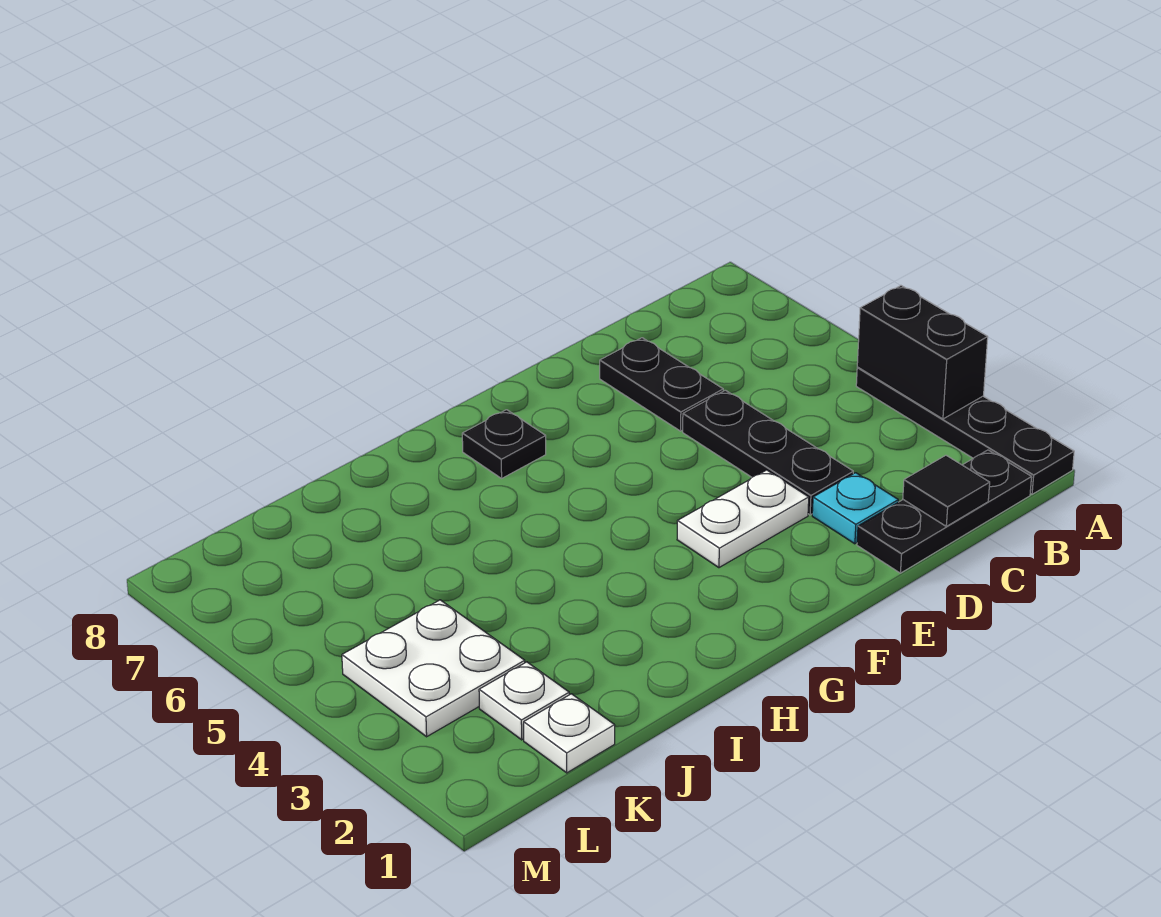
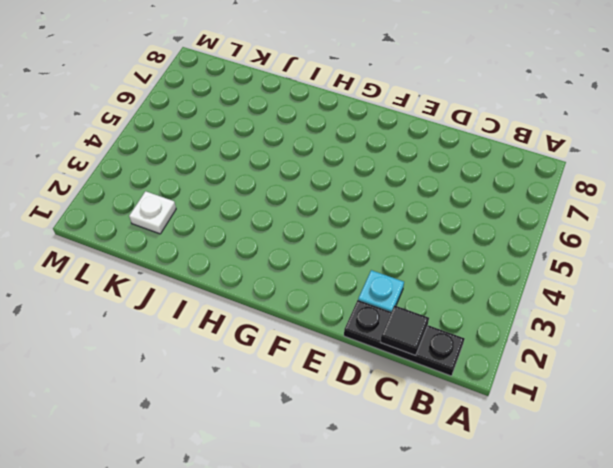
none -> black plate A1:A4 level 1
none -> black plate D3:D5 level 1
none -> black plate D6:D7 level 1

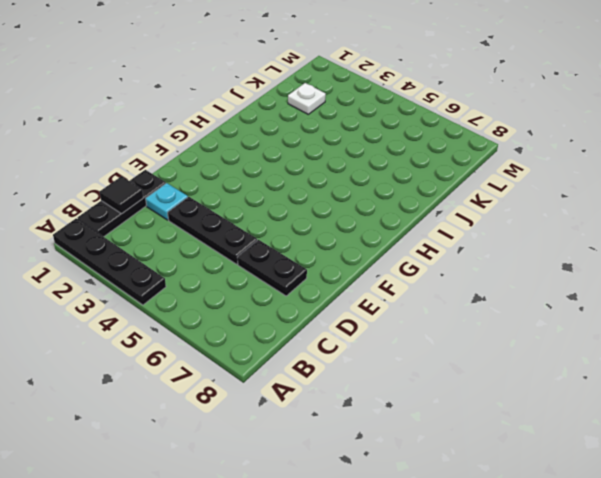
none -> white plate E3:F3 level 1
none -> black plate G7 level 1
none -> white plate K1 level 1

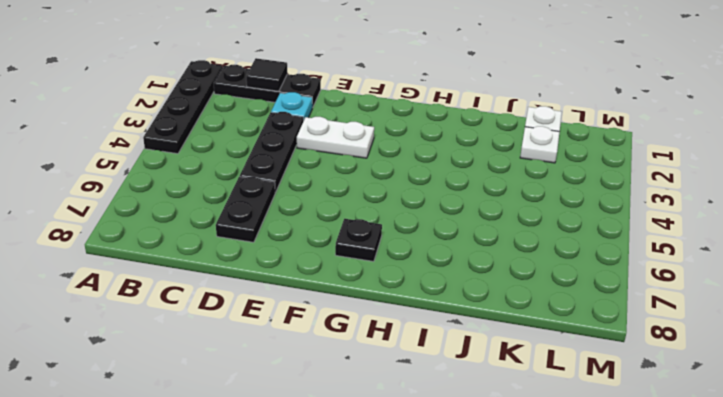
none -> white plate K3:L4 level 1
none -> black brick A3:A4 level 2

